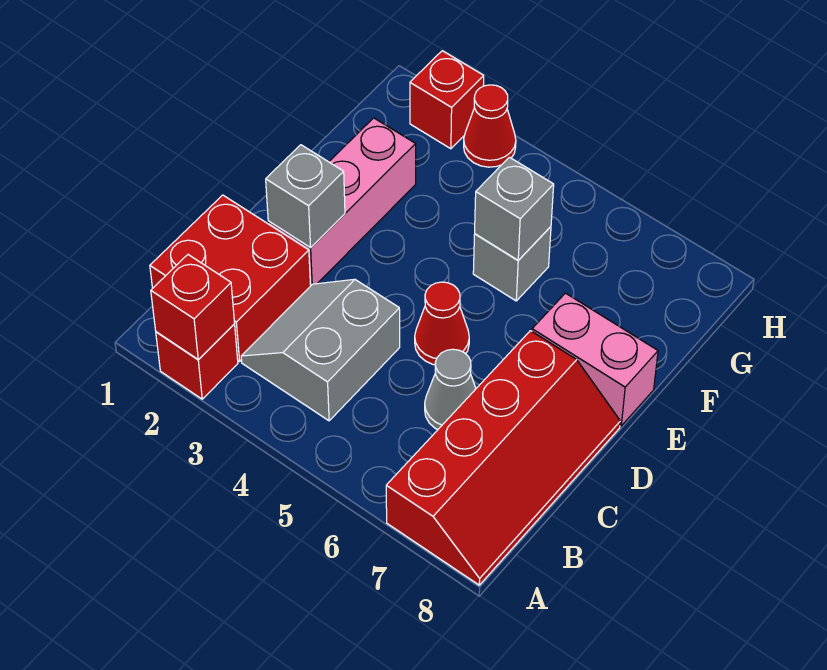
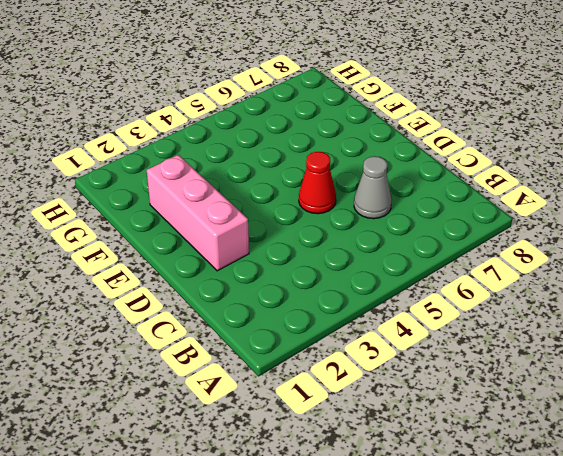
none -> red brick A2 level 1
none -> red slope A7:D8 level 1 top 7
none -> red brick B1:C2 level 1

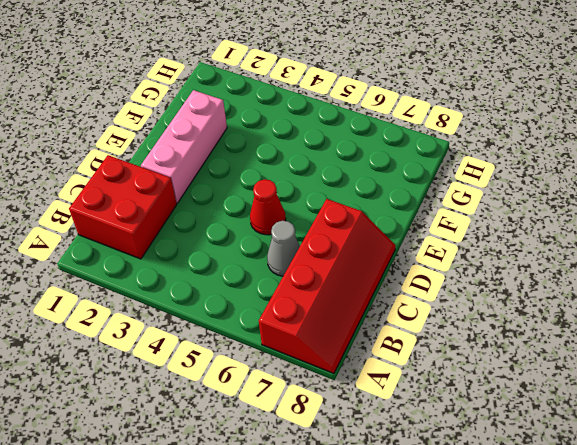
none -> red brick A2 level 1
none -> grey slope B3:C4 level 1 top 4
none -> pink brick E7:E8 level 1

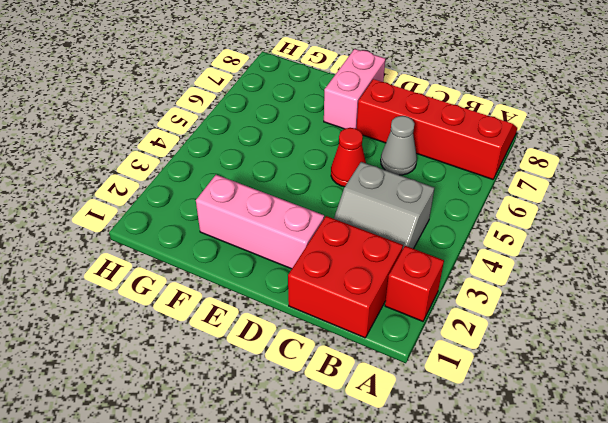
none -> grey brick F5 level 1
none -> red brick H2 level 1
none -> red cone H3 level 1

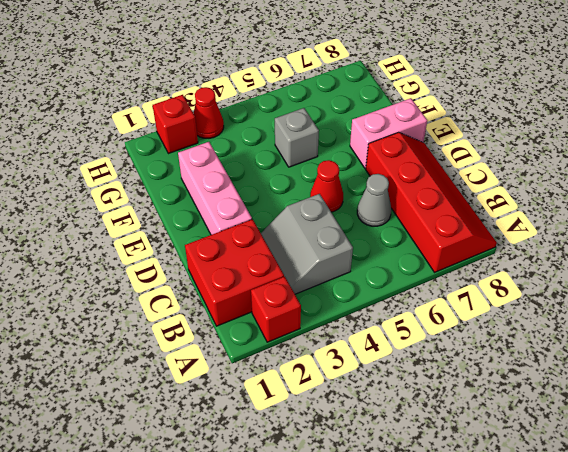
none -> red brick A2 level 2
none -> grey brick D2 level 2
none -> grey brick F5 level 2

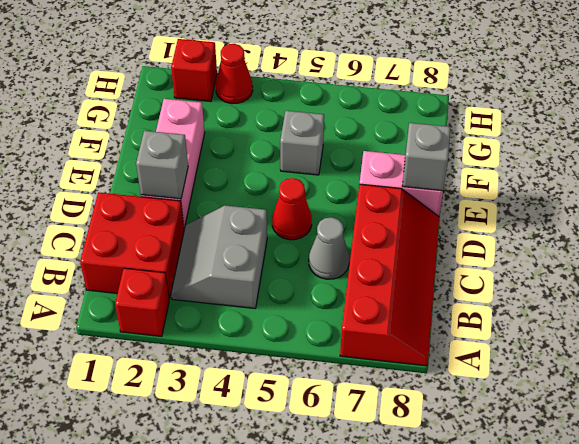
grey brick E8 level 2 -> grey brick F5 level 2
none -> red brick A2 level 2

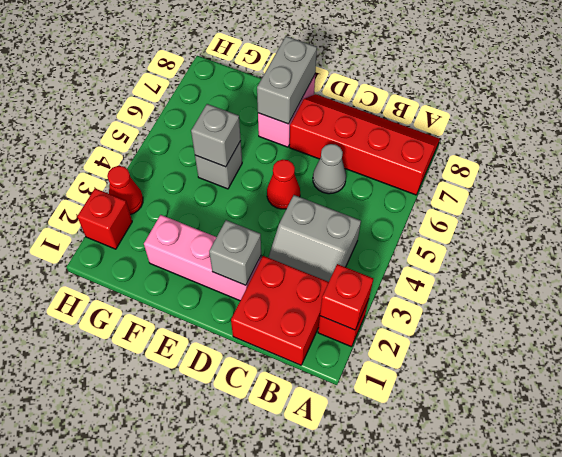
grey brick E7:E8 level 2 -> none

